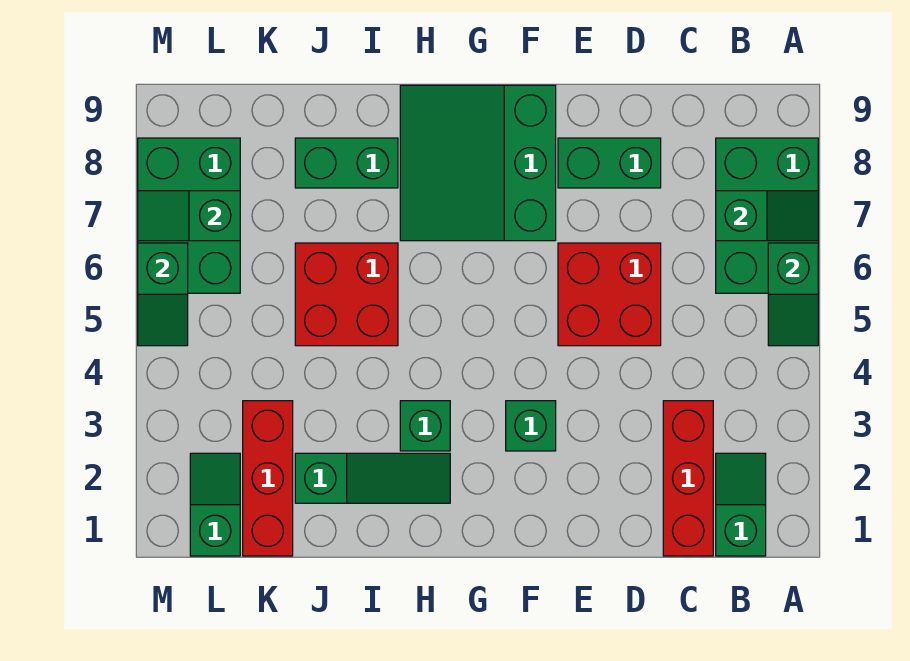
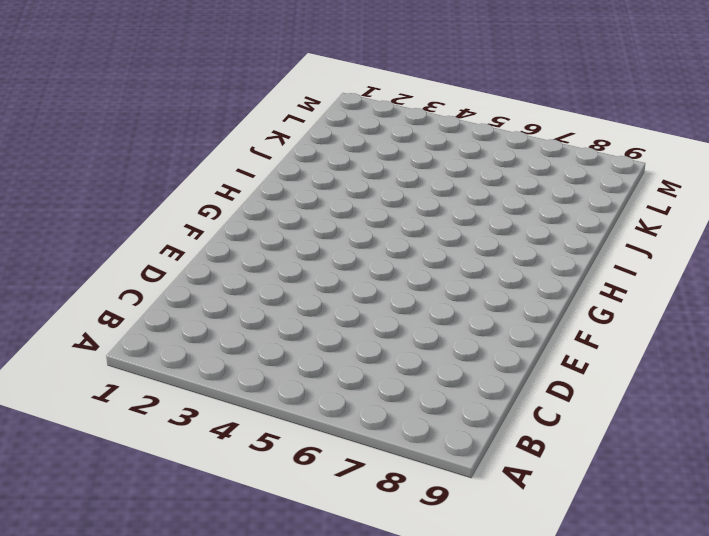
none -> green brick A6:B8 level 1
none -> green slope B1:B2 level 1 top 1
none -> red brick C1:C3 level 1

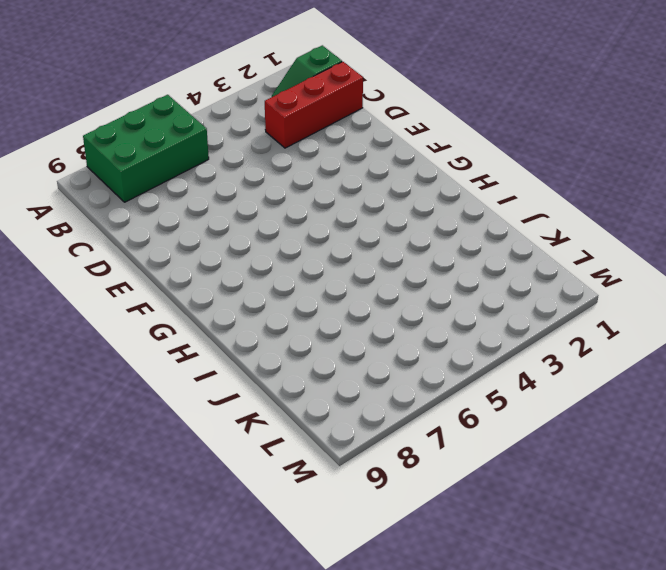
none -> red brick D5:E6 level 1
none -> green brick D8:E8 level 1
none -> green brick F3 level 1

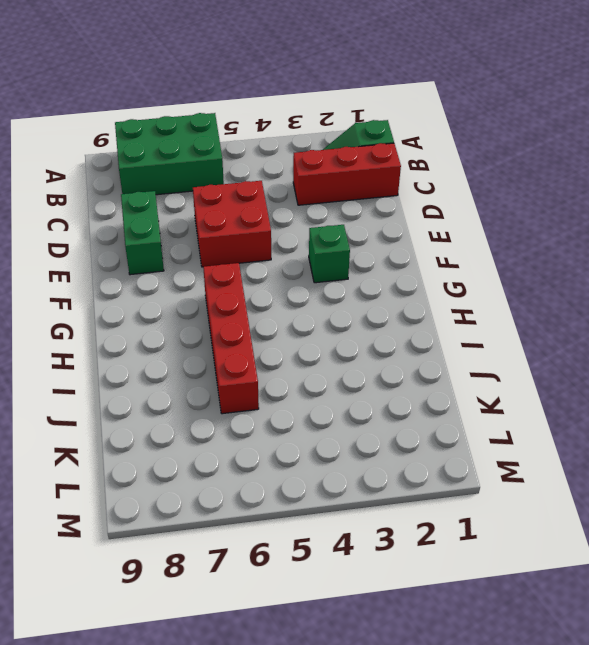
red brick G6:J6 level 1 -> red brick I5:J6 level 1
none -> green slope F7:H9 level 1 top F
none -> green slope H2:J2 level 1 top J
none -> green brick H3 level 1

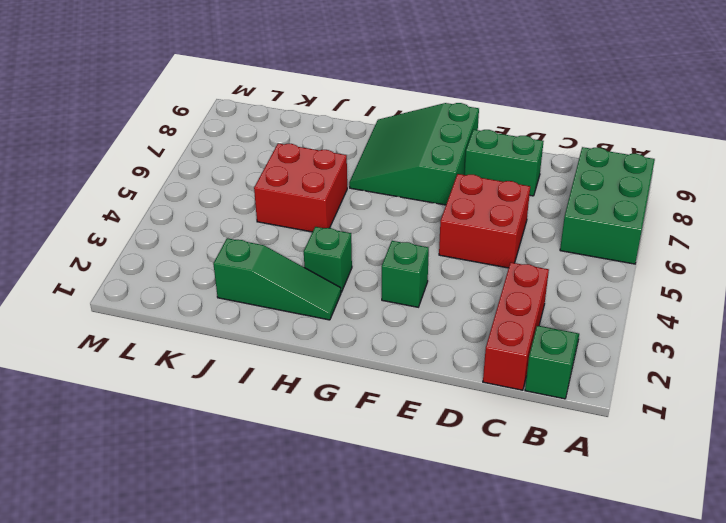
none -> green brick I8:J8 level 1
none -> red brick K1:K3 level 1
none -> green slope L1:L2 level 1 top 1

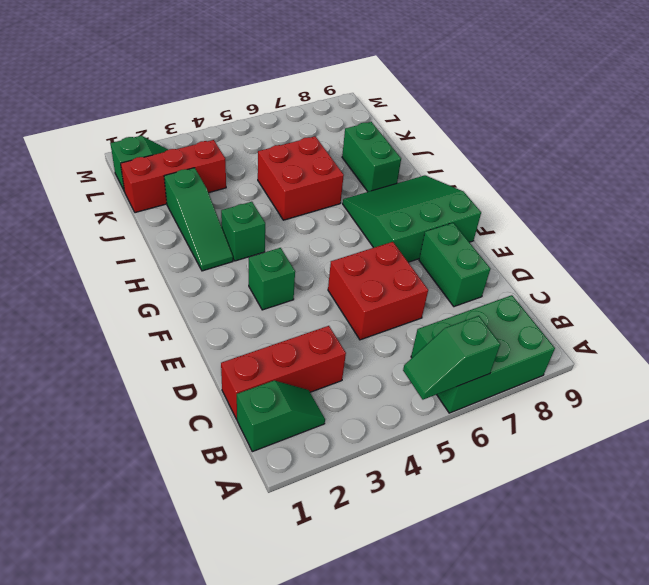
none -> green brick L6:M8 level 1
none -> green slope A7:B7 level 2 top B
none -> green slope L7:M7 level 2 top L

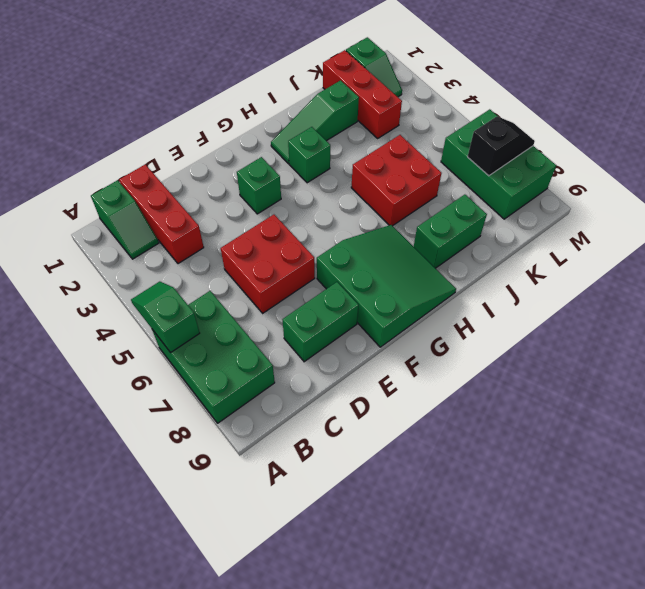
black slope L7:M7 level 2 top L -> green slope L7:M7 level 2 top L
none -> green slope A7:B7 level 2 top B
none -> green slope M5:M6 level 2 top 6

